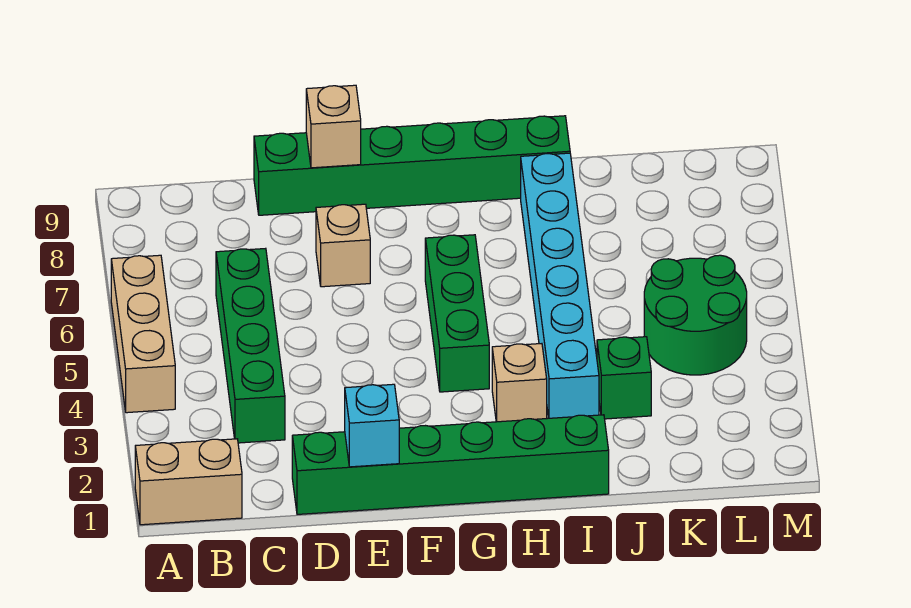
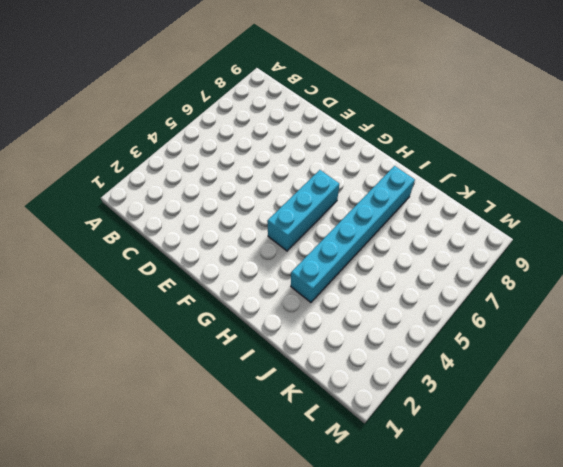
cyan brick G4:G6 level 1 -> green brick G4:G6 level 1
none -> tan brick A1:B1 level 1
none -> tan brick A4:A6 level 1
none -> green brick C3:C6 level 1

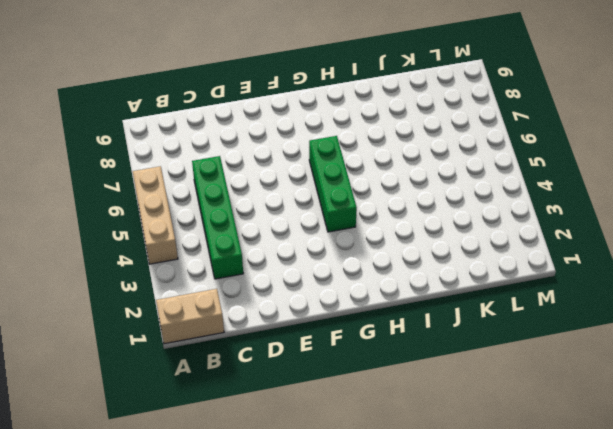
none -> green brick D1:I1 level 1
none -> green brick D9:I9 level 1
none -> tan brick E7 level 1

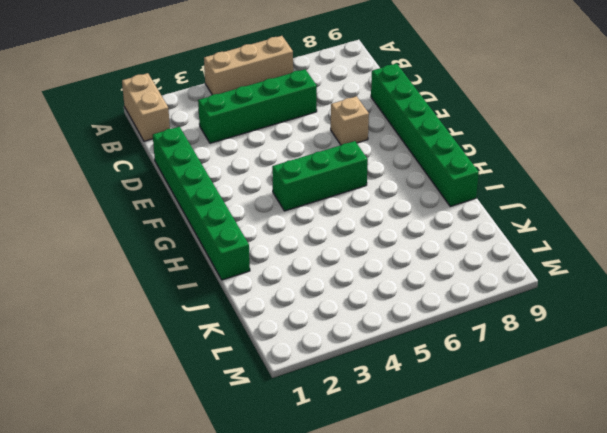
none -> tan brick H3 level 1
none -> cyan brick I3:I8 level 1
none -> green brick J3 level 1

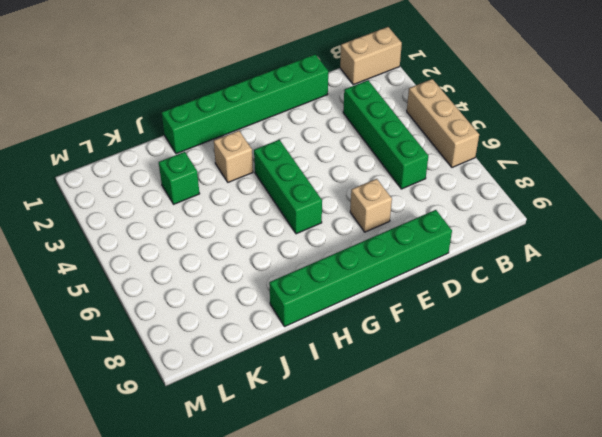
none -> cyan brick I3:I8 level 1
none -> green round brick K4:L5 level 1
none -> cyan brick E1 level 2

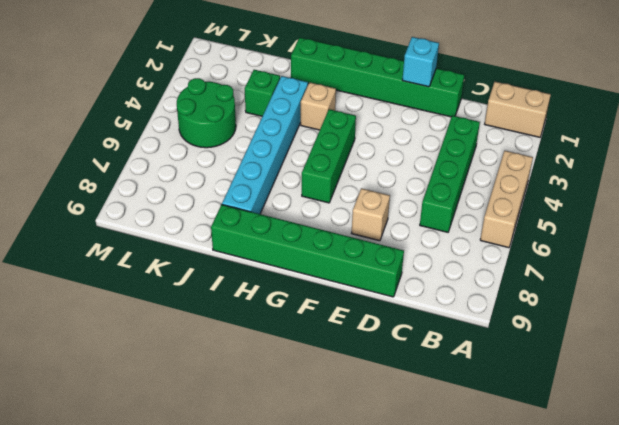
none -> tan brick E9 level 2

